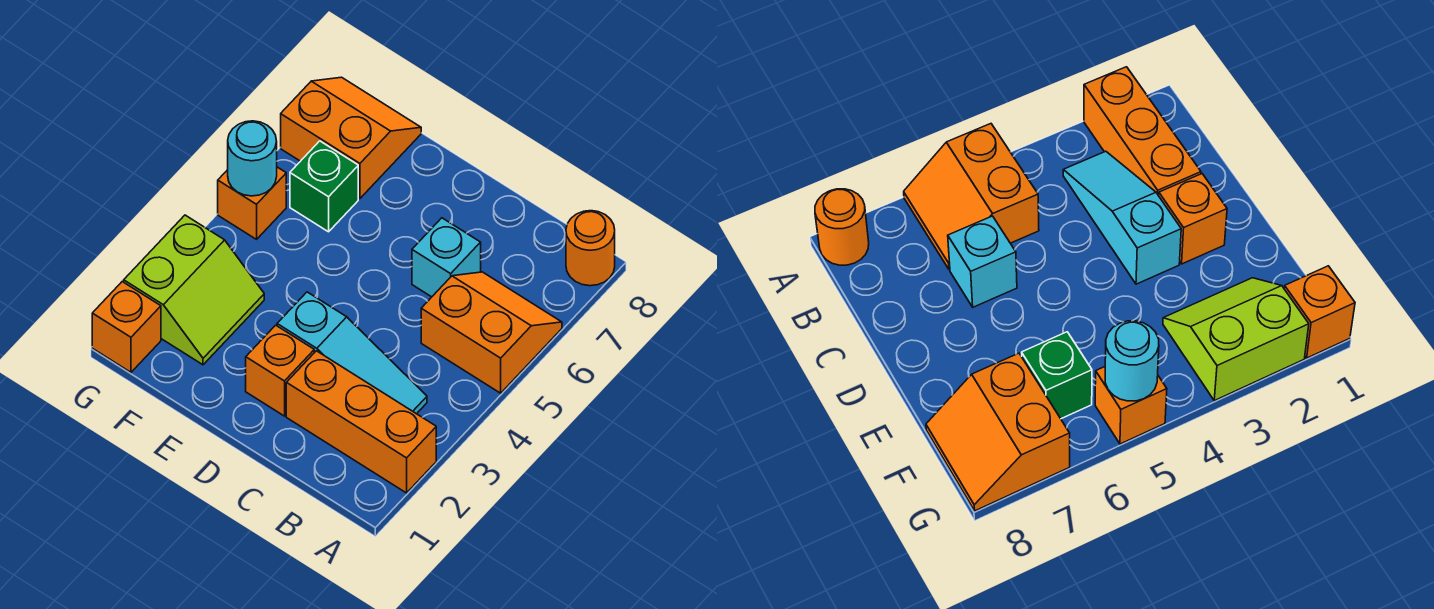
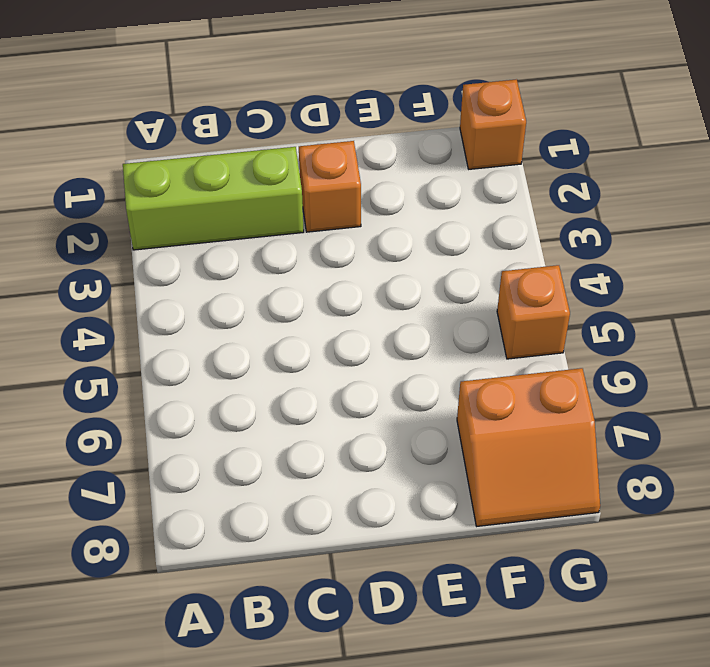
lime brick A2:C2 level 1 -> orange brick A2:C2 level 1
none -> orange slope A5:B6 level 1 top 5
none -> orange round brick A8 level 1
none -> cyan slope B3:D3 level 1 top D

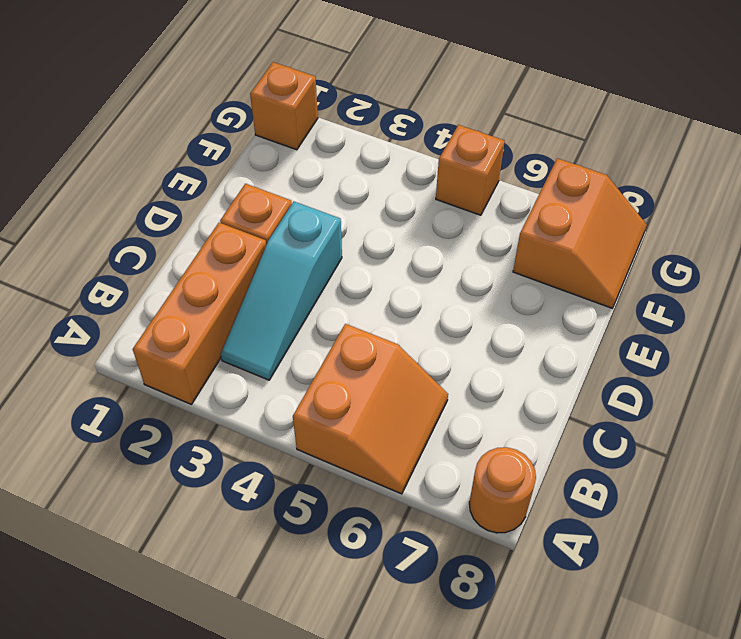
none -> cyan brick C6 level 1
none -> lime slope F2:G3 level 1 top G
none -> green brick F6 level 1

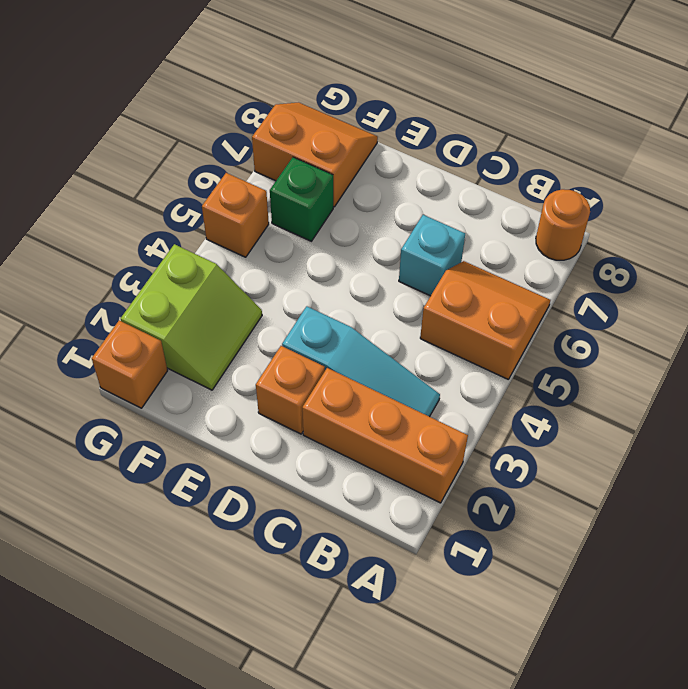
none -> cyan round brick G5 level 2

